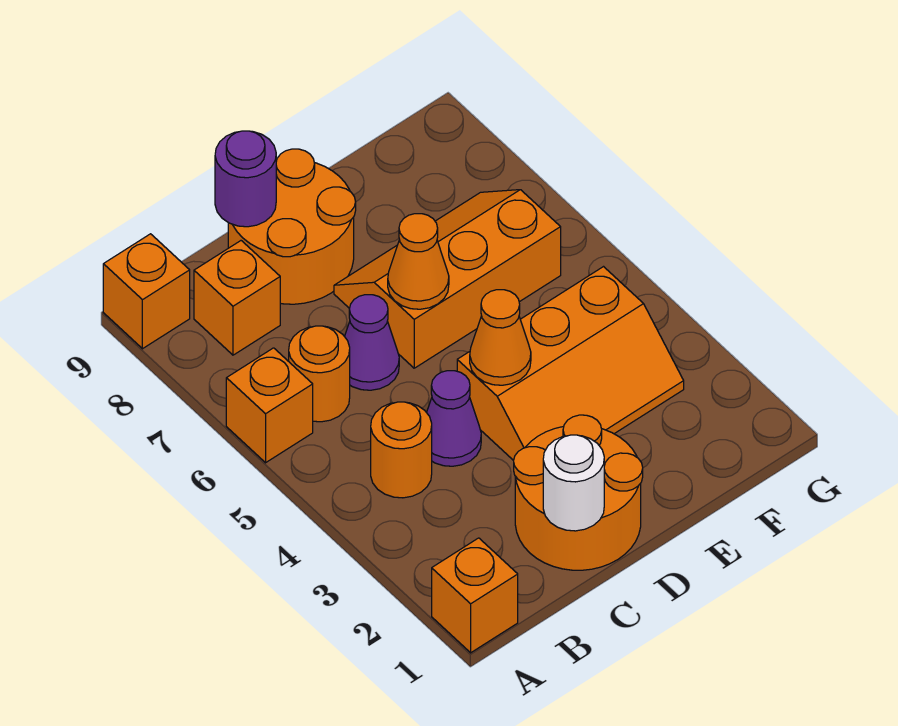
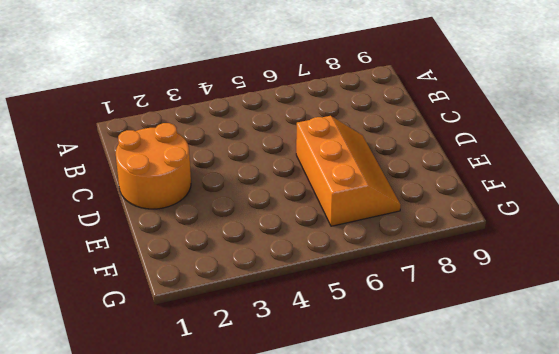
none -> orange brick A1 level 1
none -> orange brick A6 level 1
none -> orange brick A9 level 1

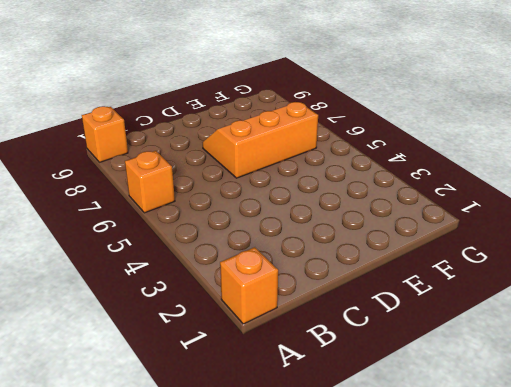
none -> orange round brick B4 level 1
none -> orange round brick B6 level 1
none -> orange brick B8 level 1

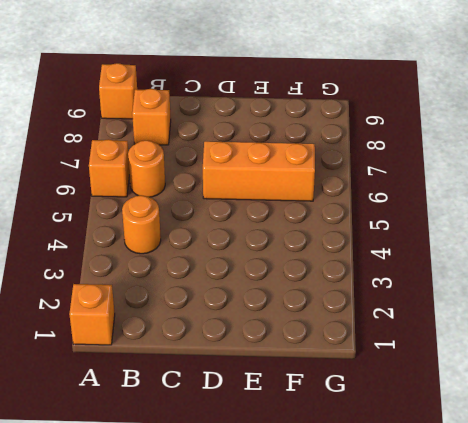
none -> orange round brick C1:D2 level 1
none -> purple cone C4 level 1
none -> purple cone C6 level 1

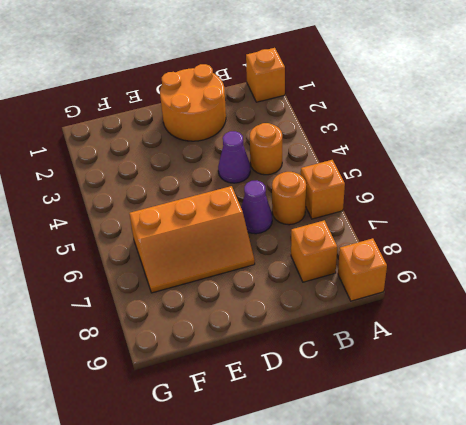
none -> orange round brick C8:D9 level 1
none -> orange slope D3:F4 level 1 top 4
none -> white round brick C1 level 2

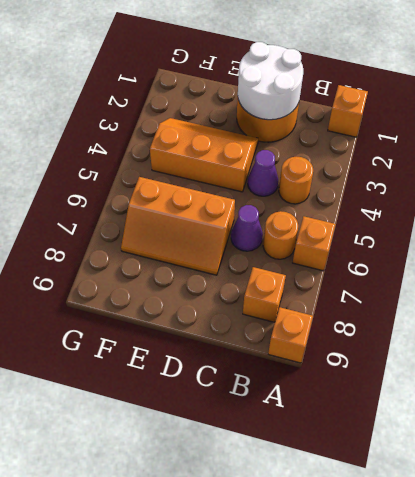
white round brick C1:D2 level 2 -> white round brick C1 level 2
none -> orange round brick C8:D9 level 1
none -> purple round brick C9 level 2
none -> orange cone D4 level 2

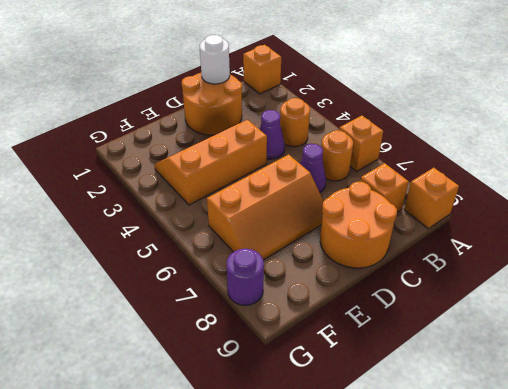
purple round brick G8 level 1 -> purple round brick C9 level 2
none -> orange cone D4 level 2
none -> orange cone D6 level 2

